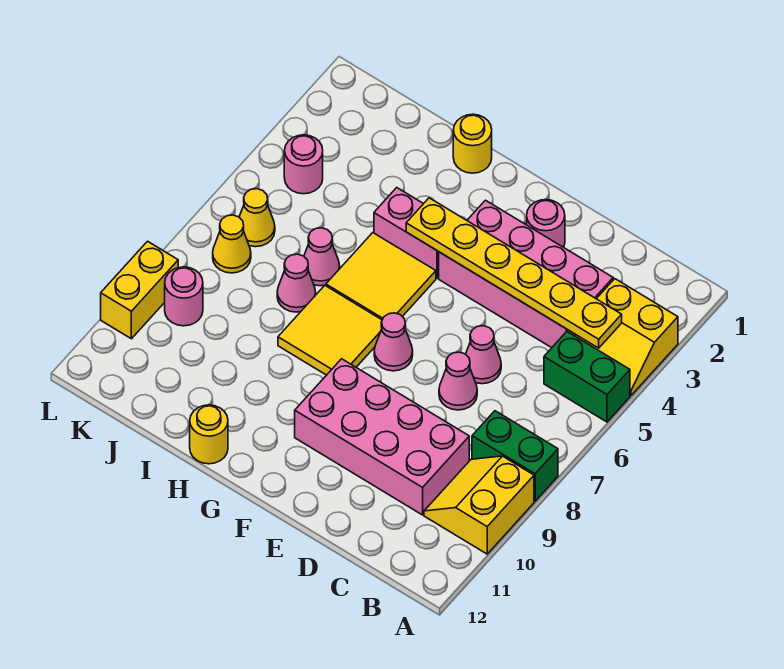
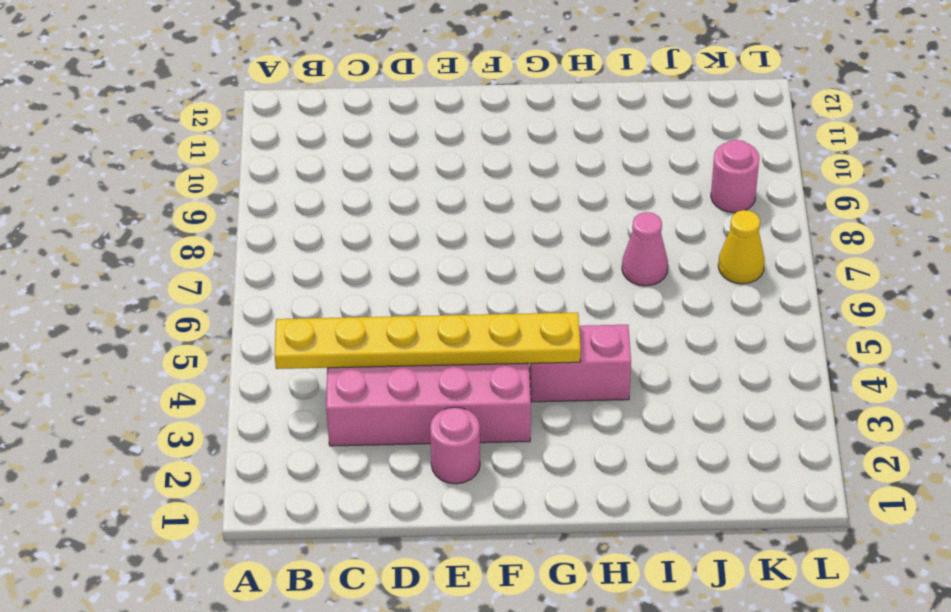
none -> yellow slope A3:B4 level 1 top 3
none -> green brick A5:B5 level 1
none -> green brick A8:B8 level 1

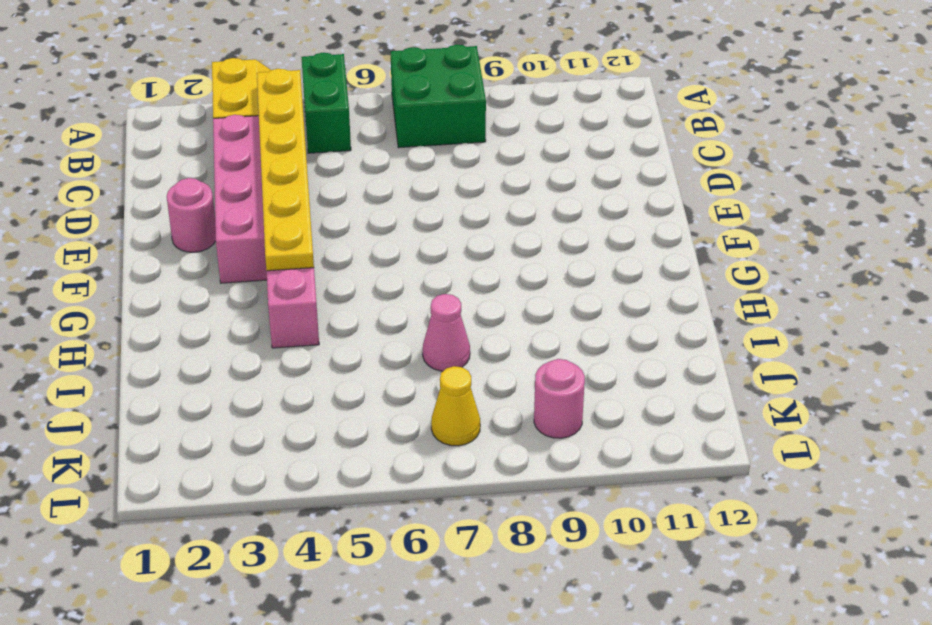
green brick A7:B8 level 1 -> green brick A8:B8 level 1
none -> yellow slope A9:B10 level 1 top A
none -> pink brick C9:F10 level 1
none -> pink cone D6 level 1

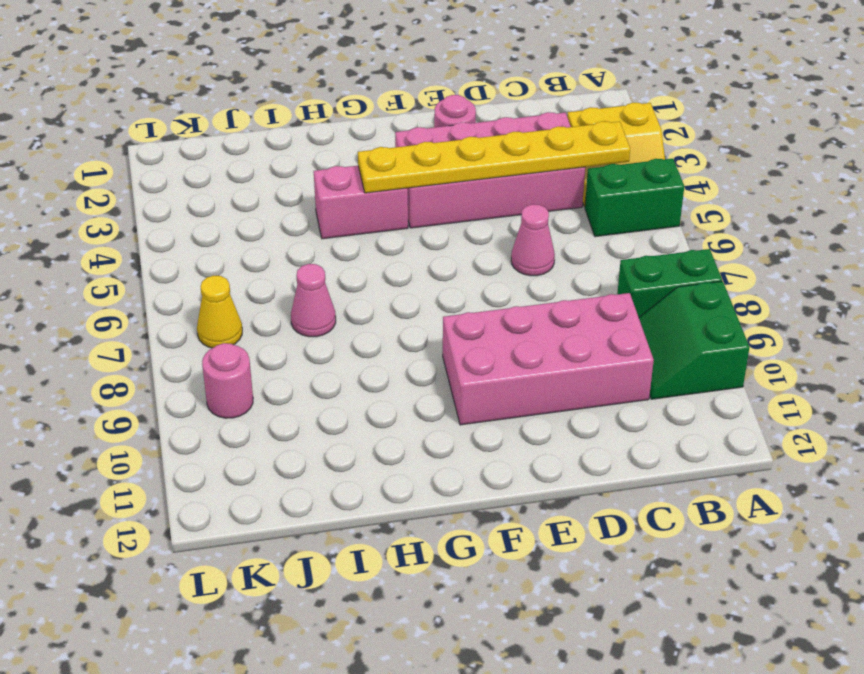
green slope A9:B10 level 1 top A -> yellow slope A9:B10 level 1 top A
none -> pink cone D7 level 1
none -> pink cone F7 level 1
none -> yellow tile G5:H6 level 1

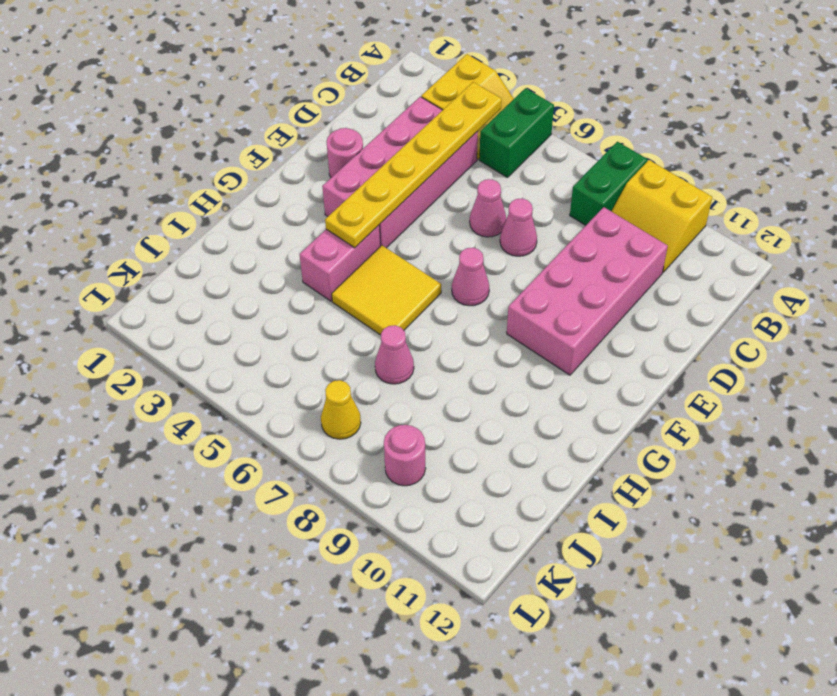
none -> yellow tile G7:H8 level 1
none -> yellow round brick H1 level 1
none -> yellow round brick H12 level 1

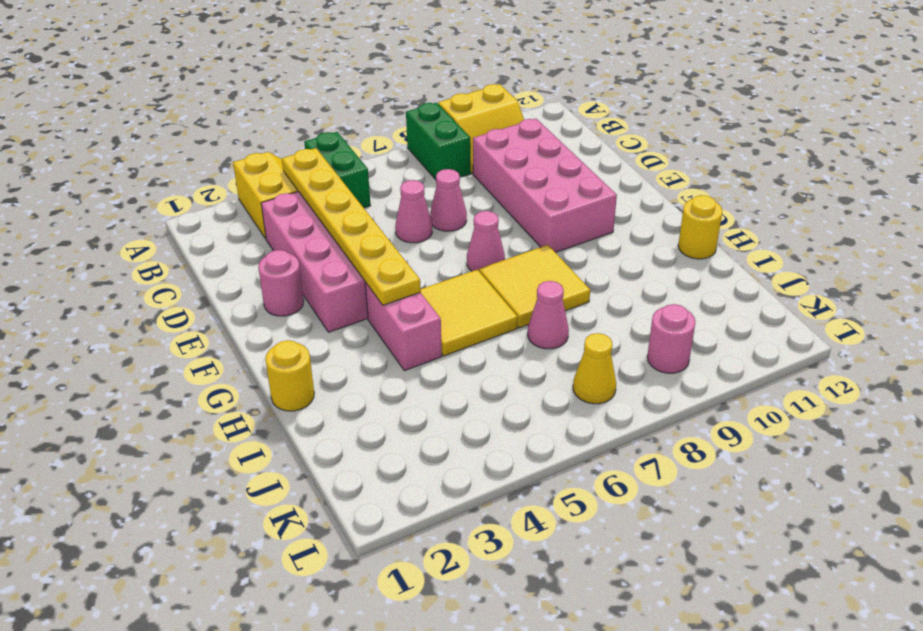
none -> pink cone I6 level 1
none -> pink round brick K4 level 1
none -> yellow cone K6 level 1

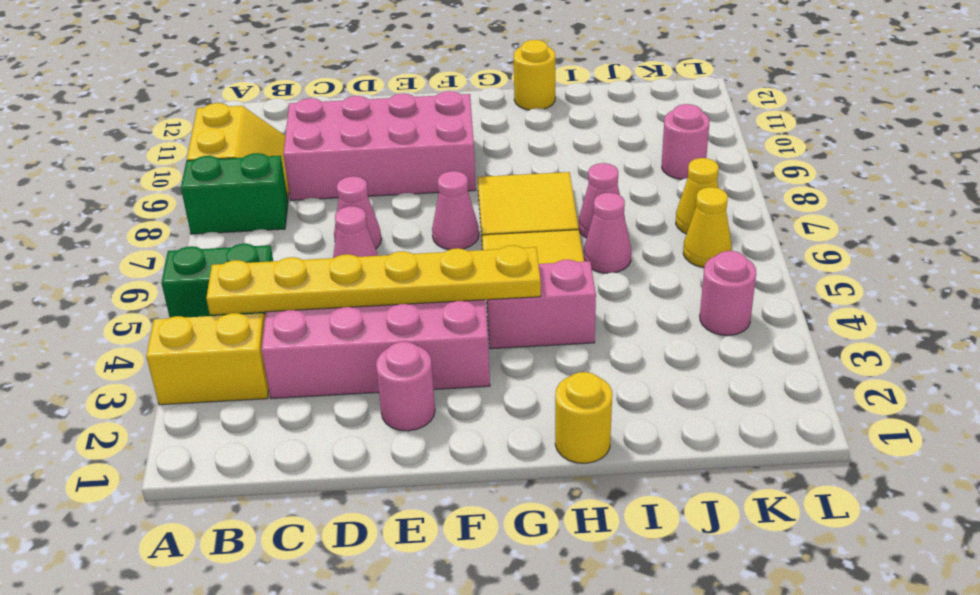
none -> yellow brick L9:L10 level 1

